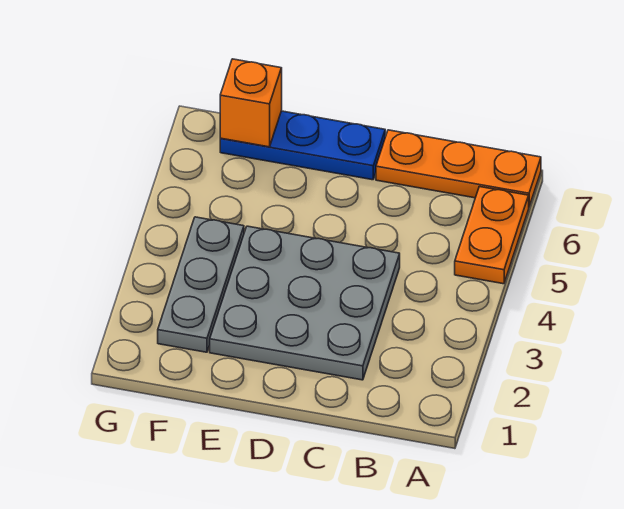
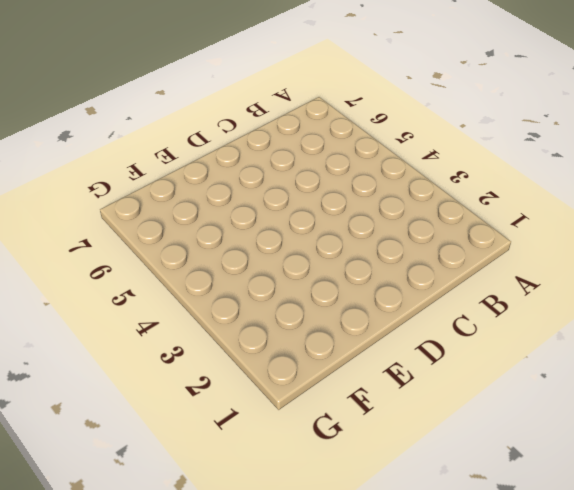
none -> orange plate A5:A6 level 1
none -> orange plate A7:C7 level 1

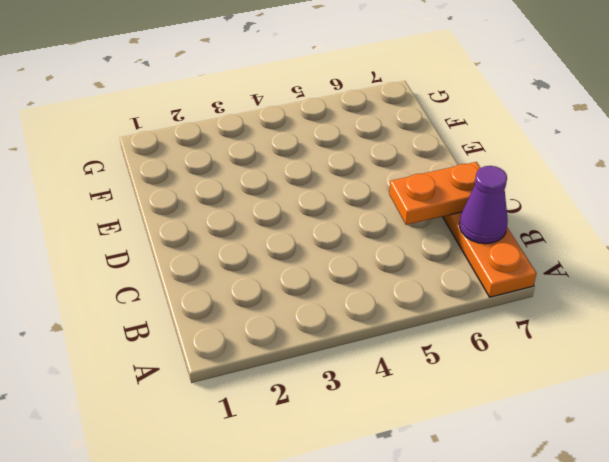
purple cone B7 level 2 -> none
orange plate C6:C7 level 2 -> orange plate A5:A6 level 1
none -> grey plate C2:E4 level 1
none -> blue plate D7:F7 level 1

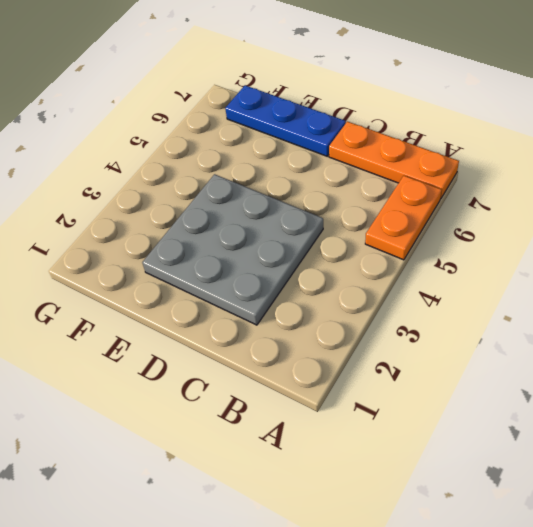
none -> grey plate F2:F4 level 1
none -> orange brick F7 level 2

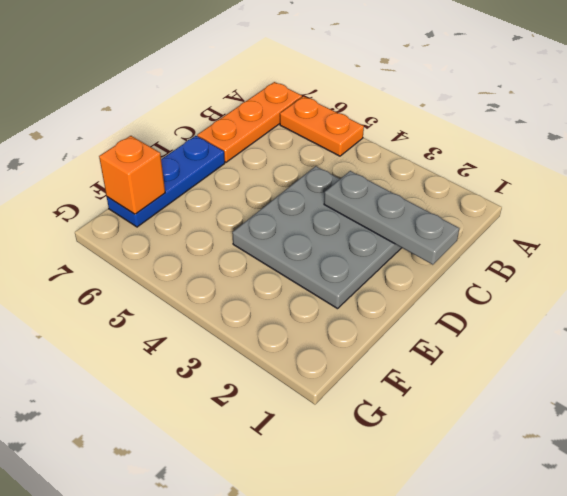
grey plate C1:C3 level 2 -> grey plate F2:F4 level 1

